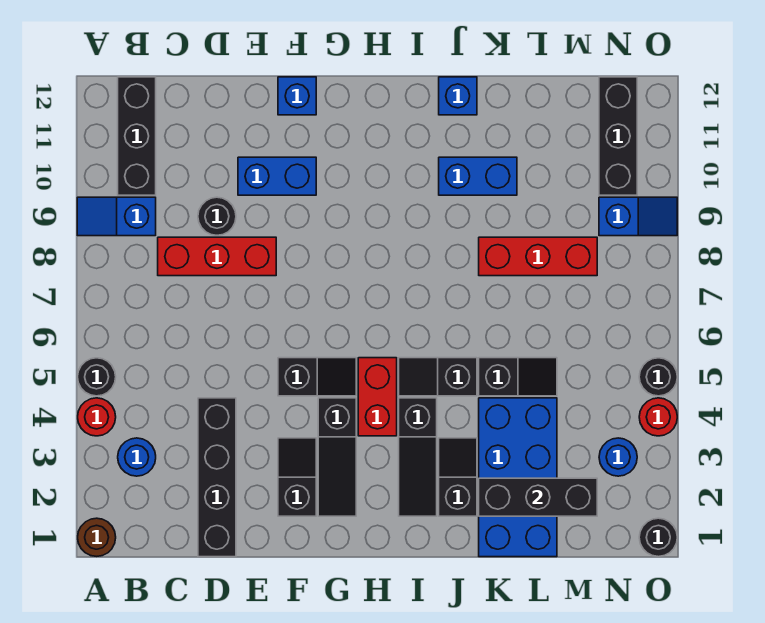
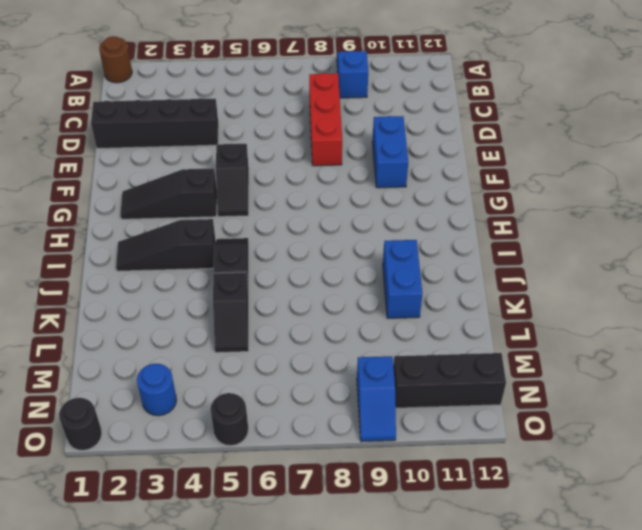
none -> red round brick A4 level 1
none -> black round brick A5 level 1
none -> blue round brick B3 level 1
none -> black brick B10:B12 level 1

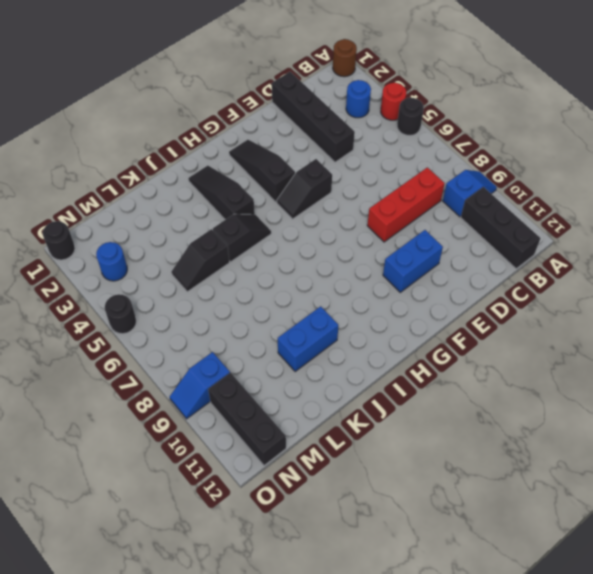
none -> black round brick D9 level 1
none -> black slope F2:F3 level 1 top 2
none -> blue brick F12 level 1
none -> red brick H4:H5 level 1

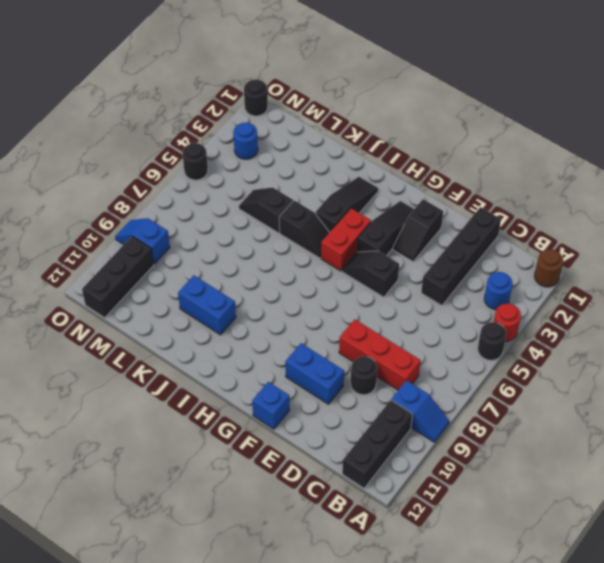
none -> black slope J2:J3 level 1 top 2
none -> blue brick J12 level 1
none -> blue brick K1:L4 level 1
none -> red brick K8:M8 level 1

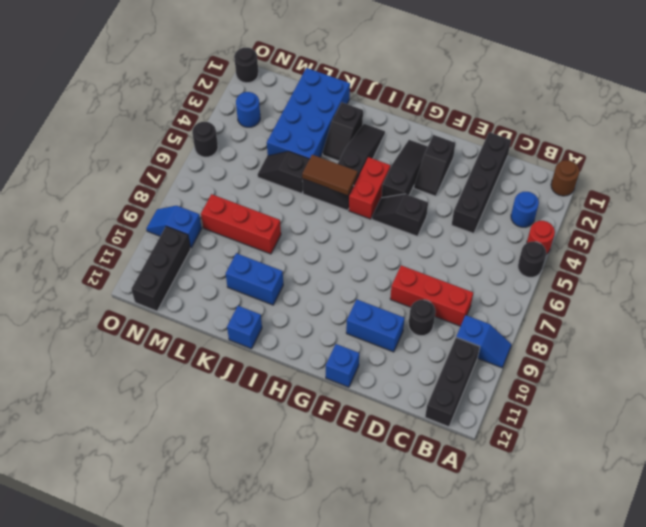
brown tile I5:J5 level 2 -> none
none -> red round brick O4 level 1
none -> black brick K2:M2 level 2

